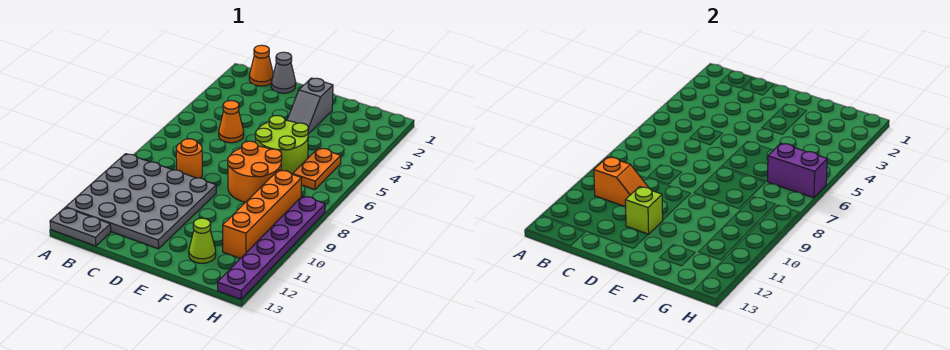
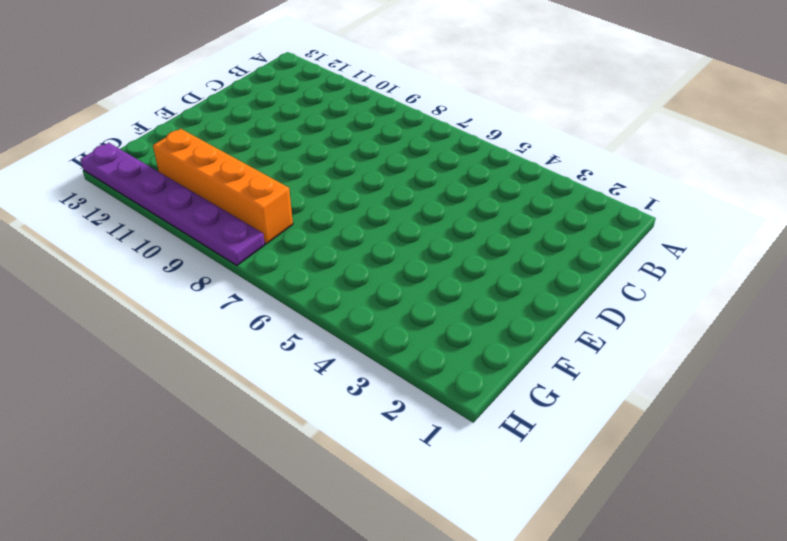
none -> grey plate A9:D12 level 1
none -> grey plate A13:B13 level 1
none -> orange cone B1 level 1

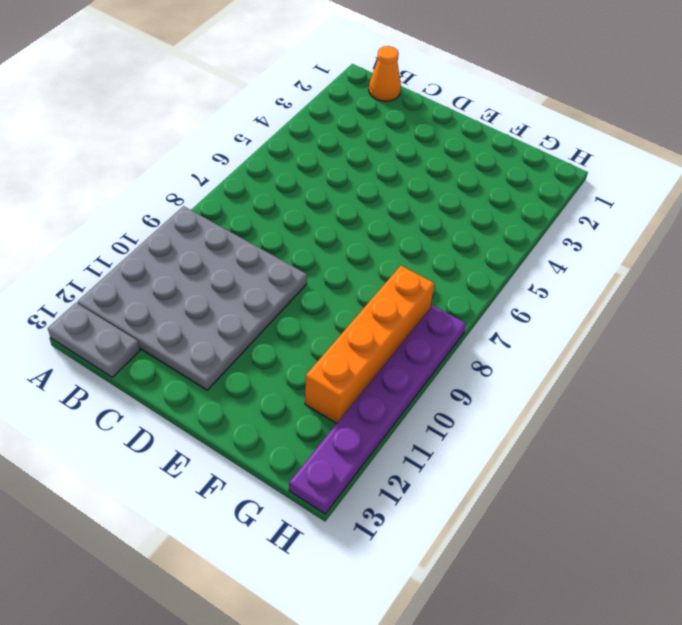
none -> grey cone C1 level 1
none -> orange cone C5 level 1
none -> orange round brick C8 level 1

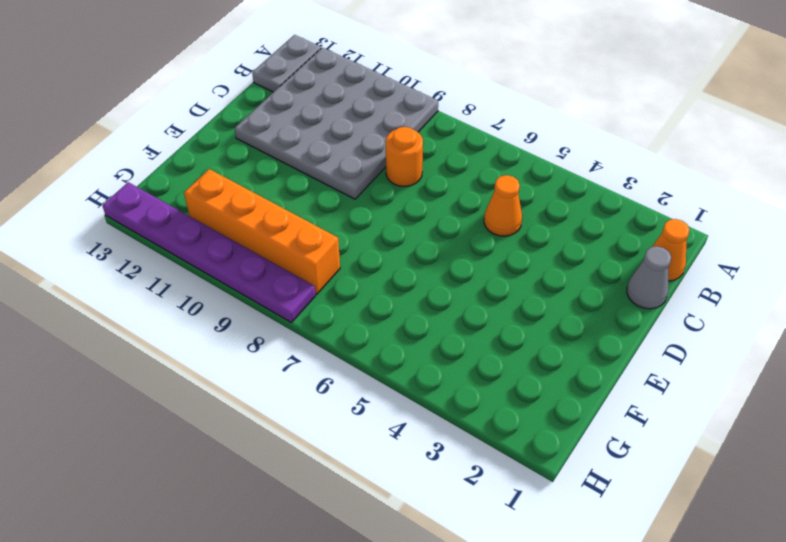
none -> grey slope E2:E3 level 1 top 2
none -> lime round brick E5:F6 level 1
none -> orange round brick E7:F8 level 1

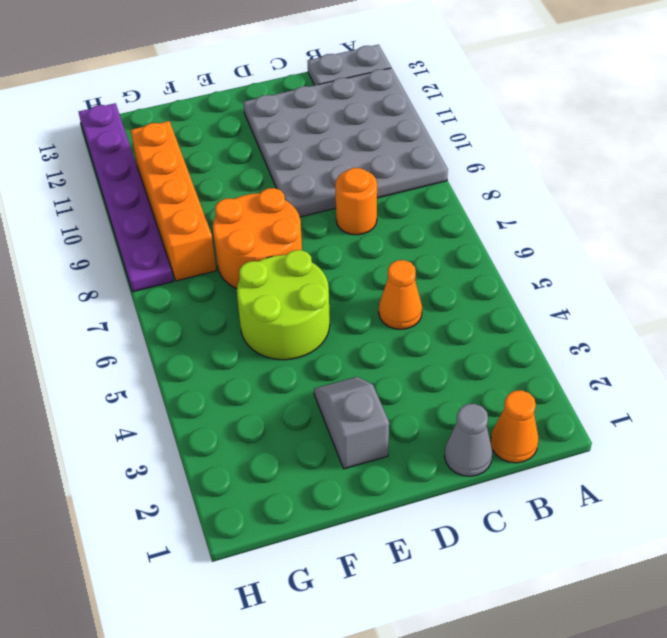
none -> lime cone F12 level 1
none -> orange plate G5:G6 level 1
none -> orange slope B10:C10 level 2 top B

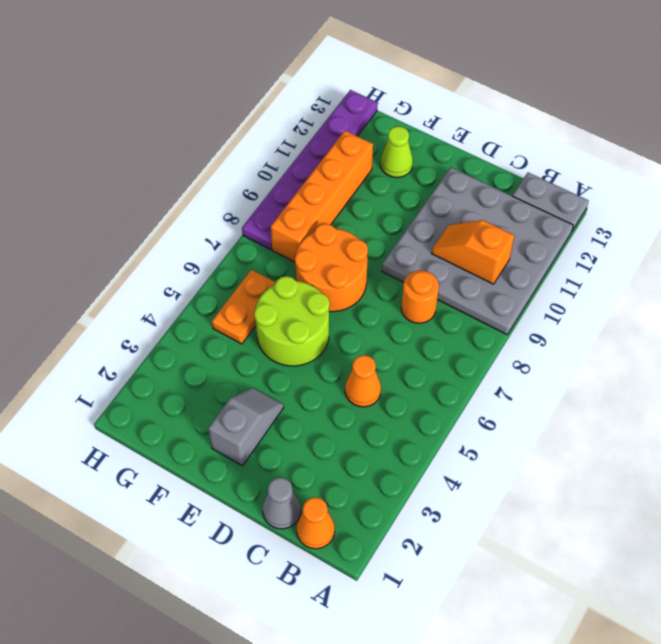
none -> lime brick D11 level 2
none -> purple brick G6:H6 level 2

